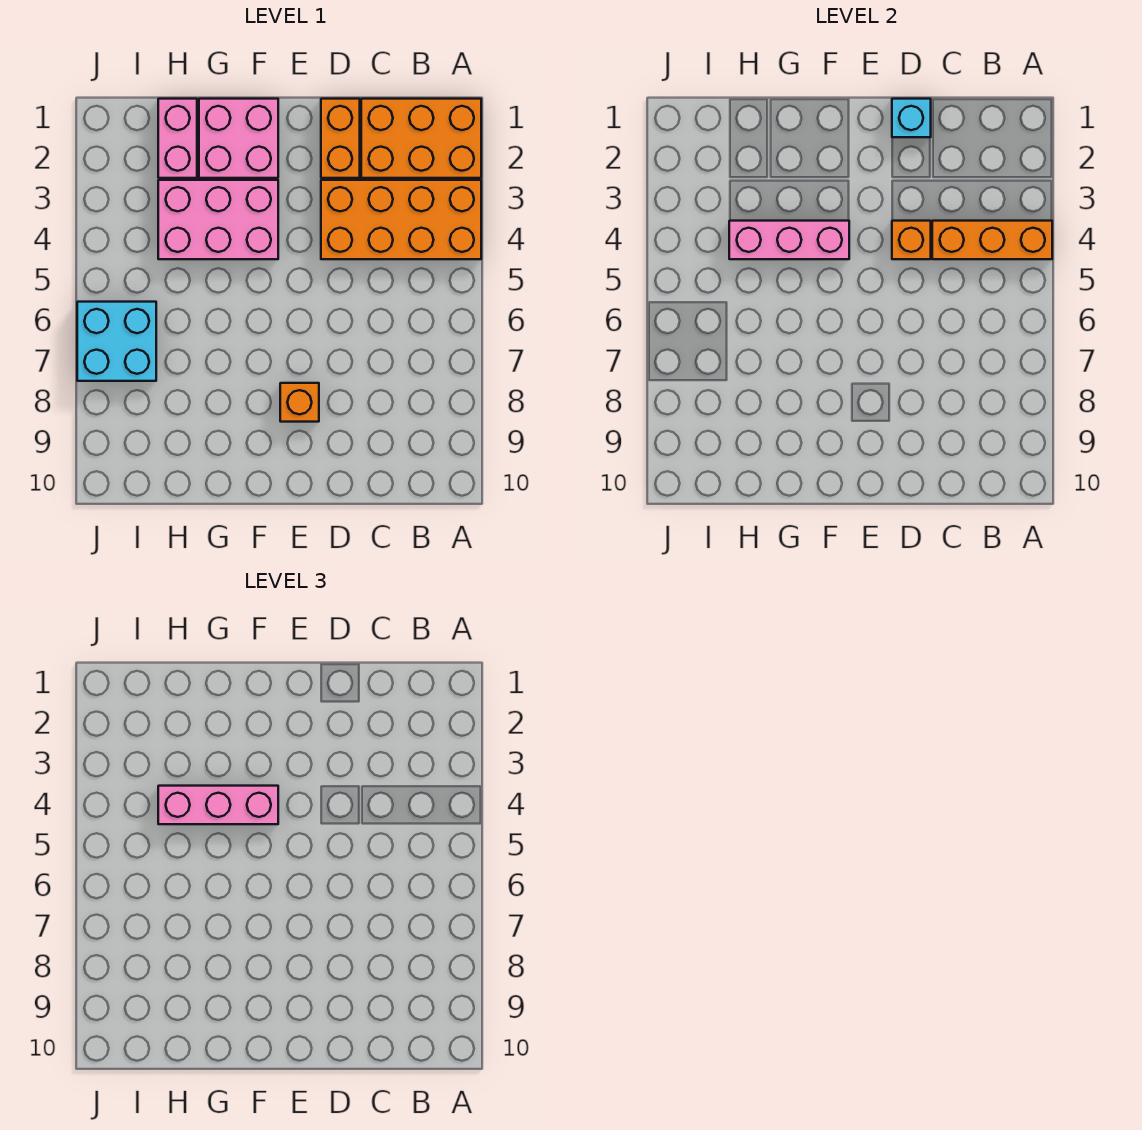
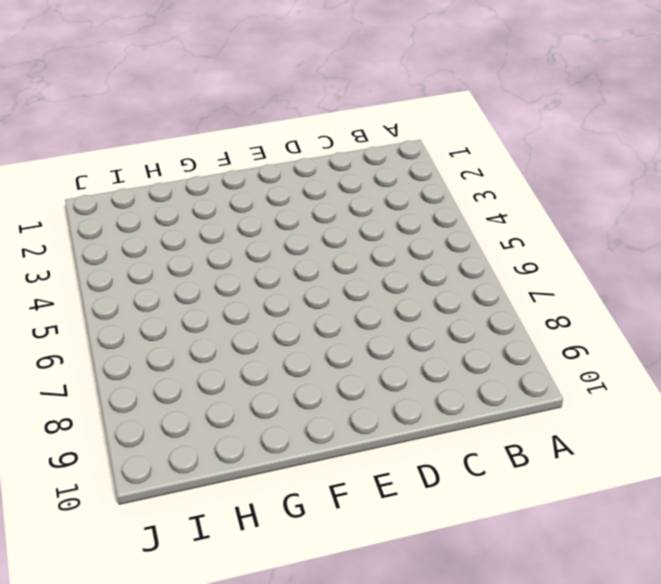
none -> orange brick A1:C2 level 1
none -> orange brick A3:D4 level 1
none -> orange brick D1:D2 level 1

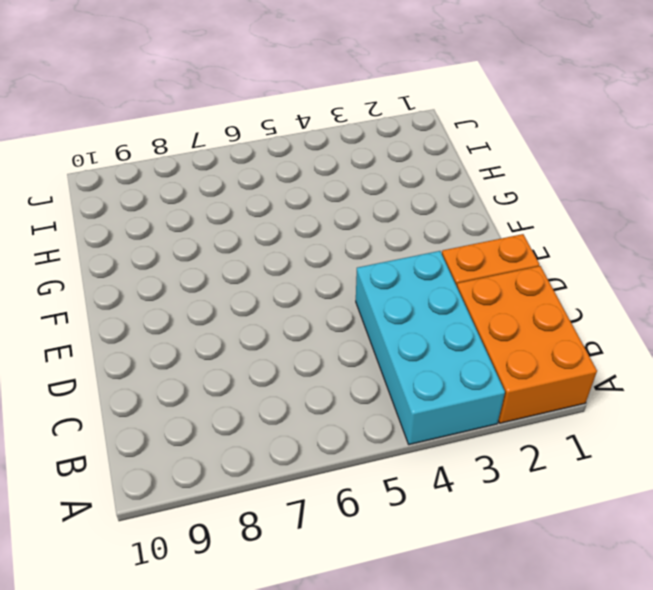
cyan brick A3:D4 level 1 -> orange brick A3:D4 level 1
none -> orange brick E8 level 1
none -> pink brick F1:G2 level 1
none -> pink brick F3:H4 level 1

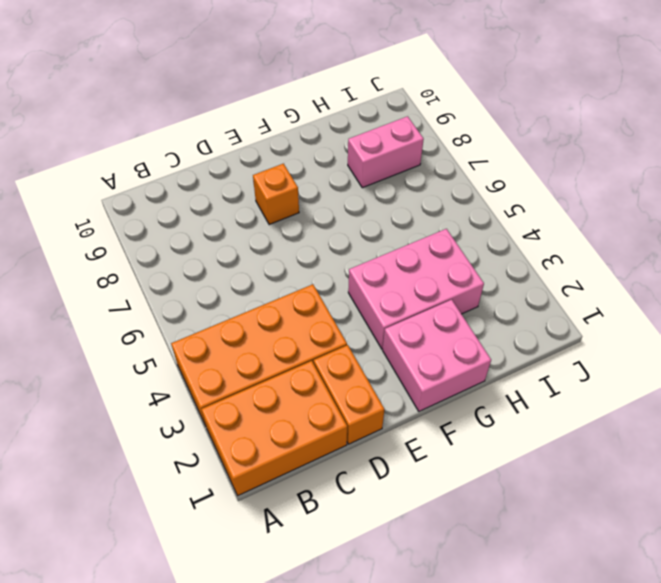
pink brick H8:I8 level 1 -> pink brick H1:H2 level 1
none -> cyan brick I6:J7 level 1
none -> orange brick A4:C4 level 2
none -> cyan brick D1 level 2

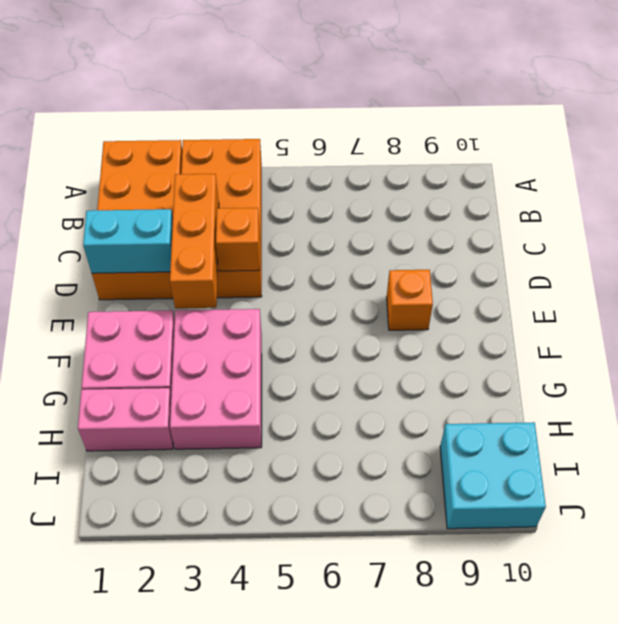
orange brick C3:E3 level 2 -> orange brick A4:C4 level 2
cyan brick D1:D2 level 2 -> cyan brick D1 level 2
cyan brick I9:J10 level 1 -> cyan brick I6:J7 level 1
none -> pink brick F4:H4 level 2
none -> pink brick F4:H4 level 3

